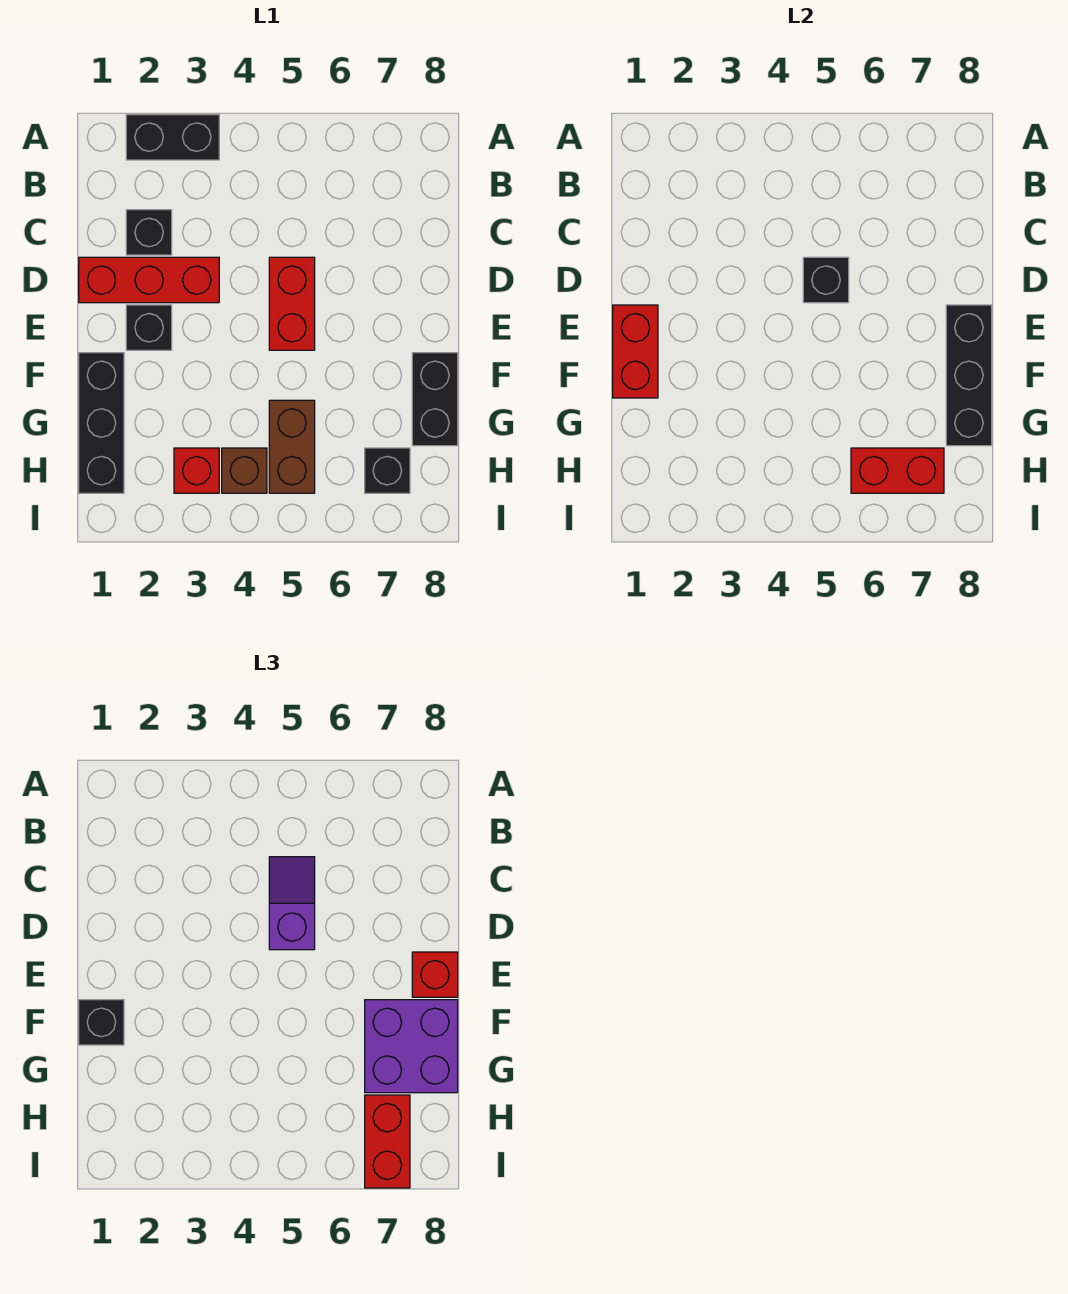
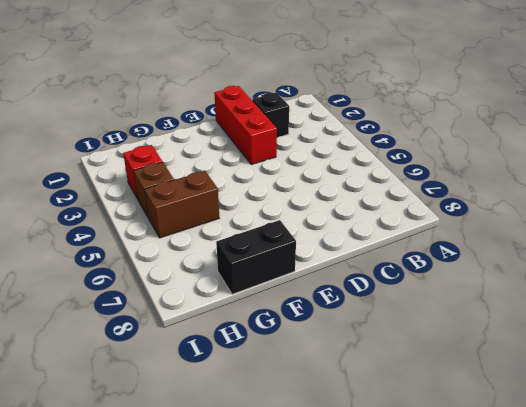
none -> black brick A2:A3 level 1
none -> red brick D5:E5 level 1
none -> black brick E2 level 1

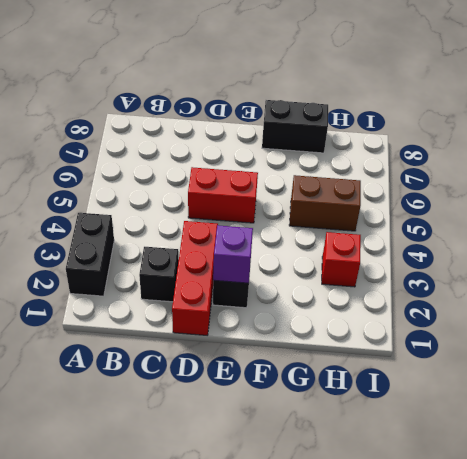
purple brick E2 level 2 -> none
none -> black brick F1:H1 level 1
none -> brown brick H4 level 1
none -> black brick H7 level 1

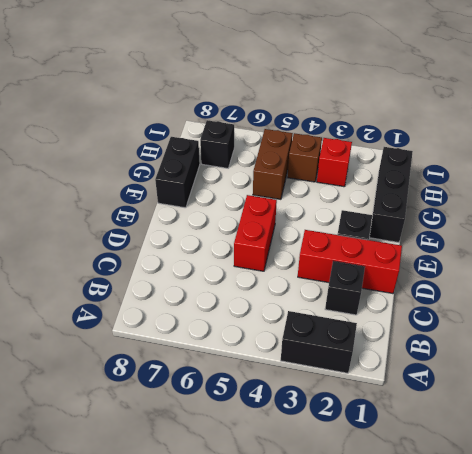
none -> black brick D5 level 2
none -> red brick E1:F1 level 2
none -> black brick E8:G8 level 2

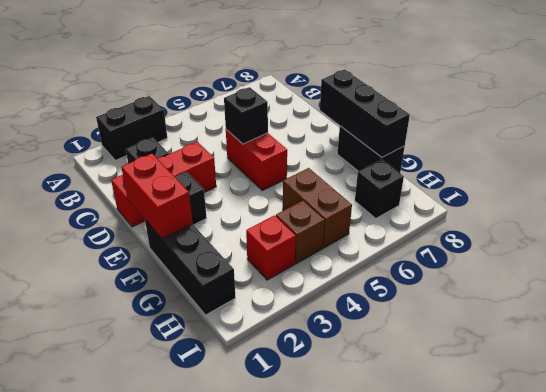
none -> red brick H6:H7 level 2
none -> purple slope C5:D5 level 3 top D
none -> red brick E8 level 3

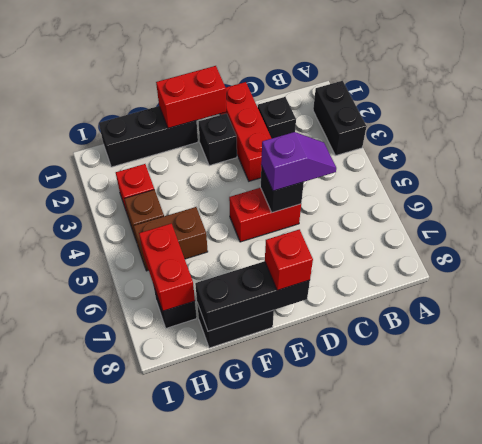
none -> black brick F1 level 3
none -> purple brick F7:G8 level 3
none -> red brick H7:I7 level 3

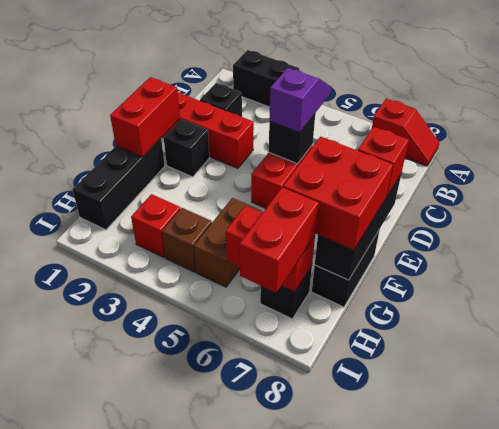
red slope A7:A8 level 1 top 7 -> none
red brick F7:G8 level 3 -> purple brick F7:G8 level 3
none -> black brick F1 level 3

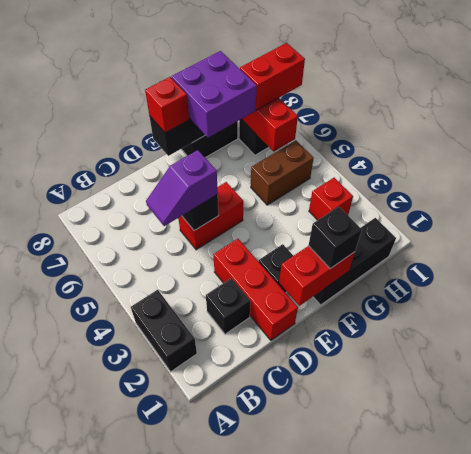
none -> brown brick H4 level 1

